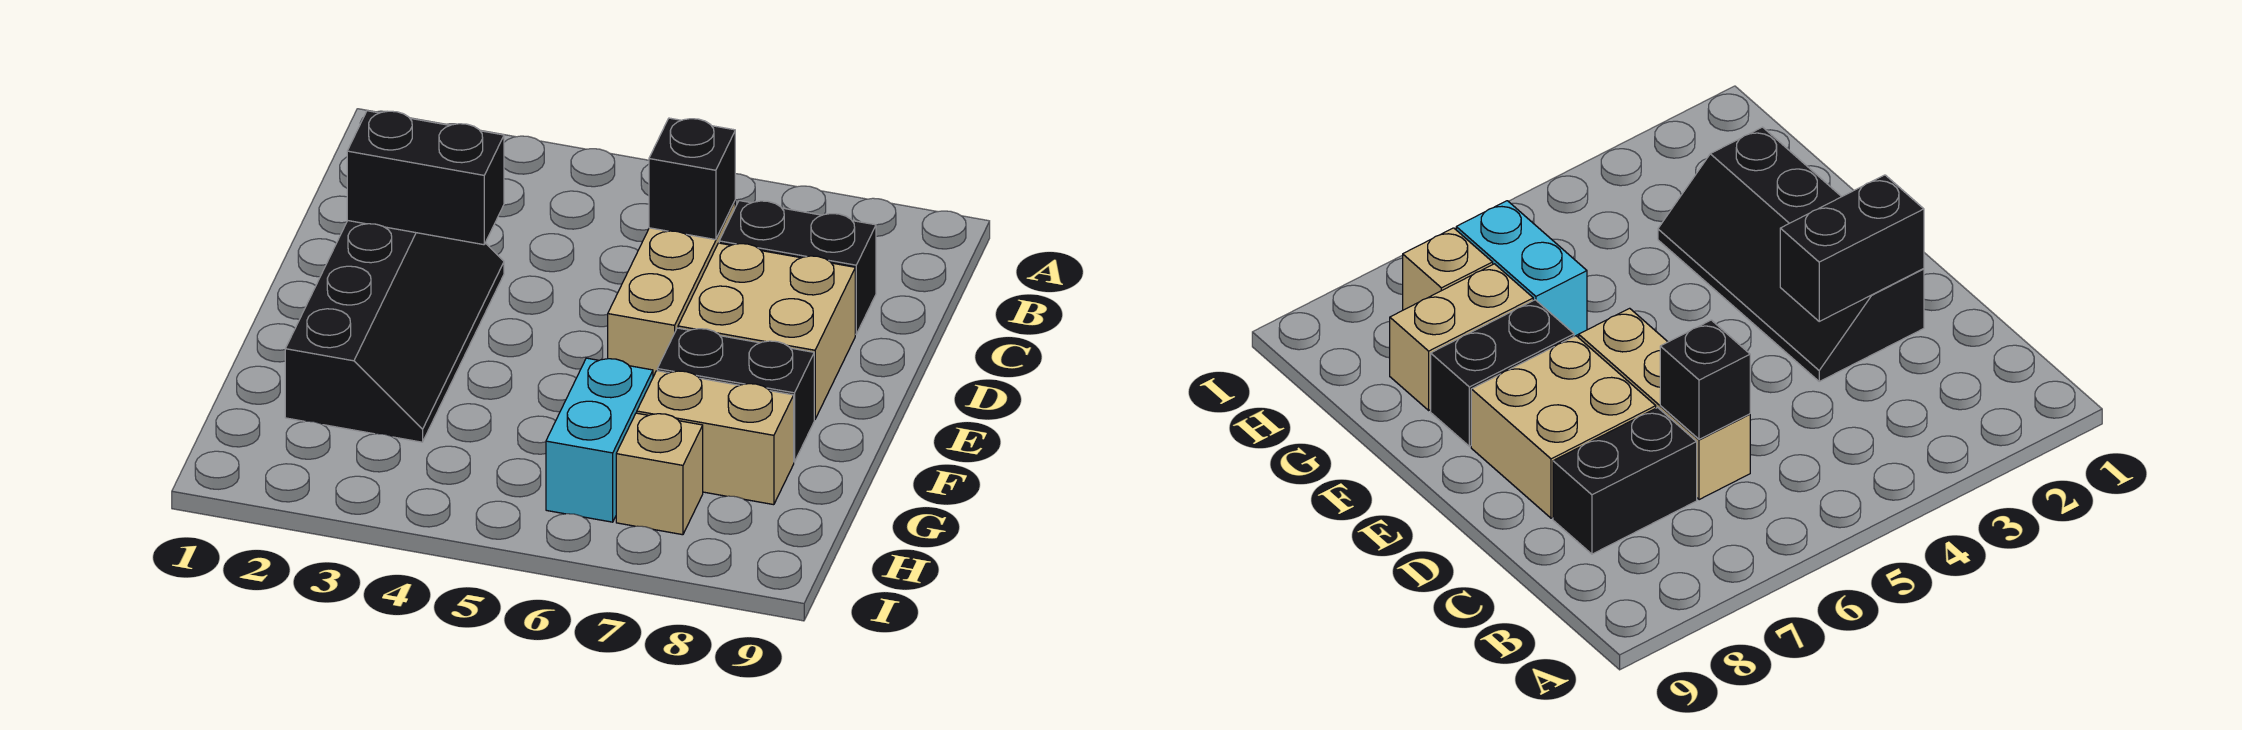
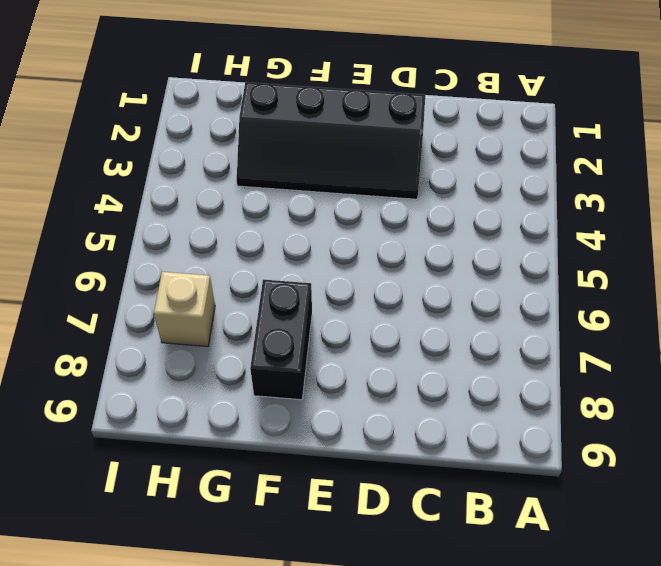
none -> tan brick C6:E6 level 1
none -> black brick C7:C8 level 1

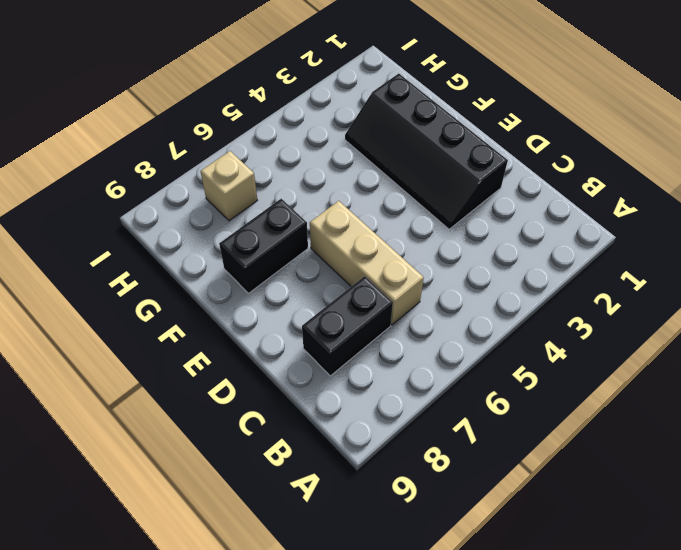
none -> tan brick D7:E8 level 1
none -> cyan brick G6:H6 level 1

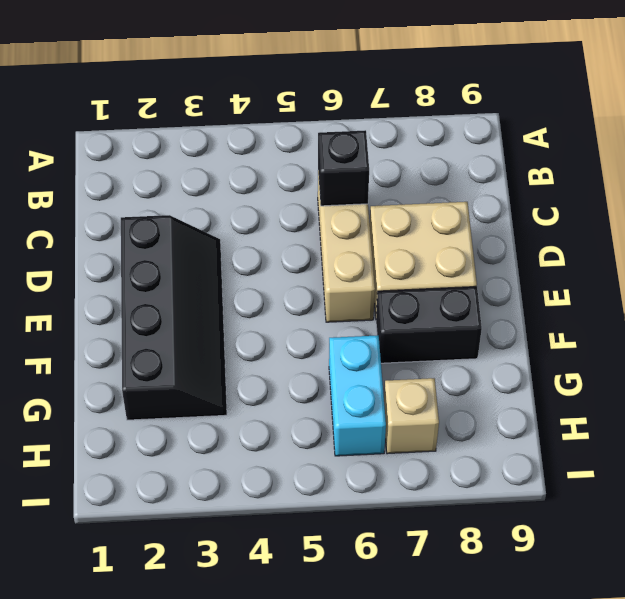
none -> black brick C7:C8 level 1
none -> tan brick G7:G8 level 1

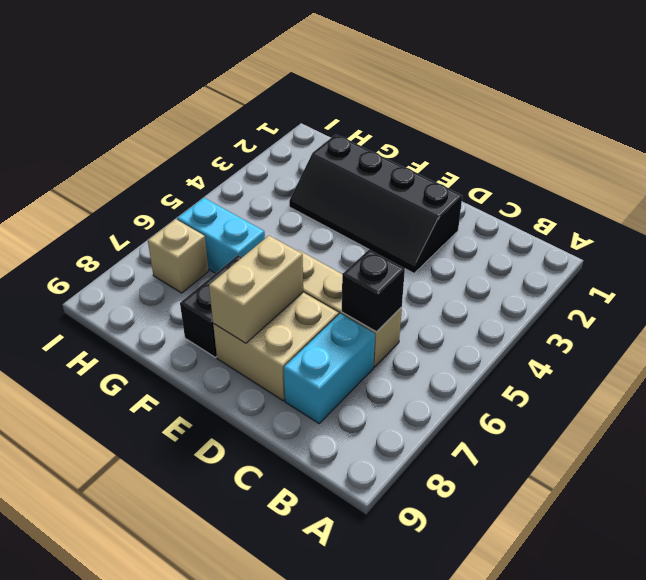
cyan brick C7:C8 level 1 -> black brick C7:C8 level 1
tan brick E7:E8 level 2 -> tan brick G7:G8 level 1
none -> black brick D2:D3 level 2

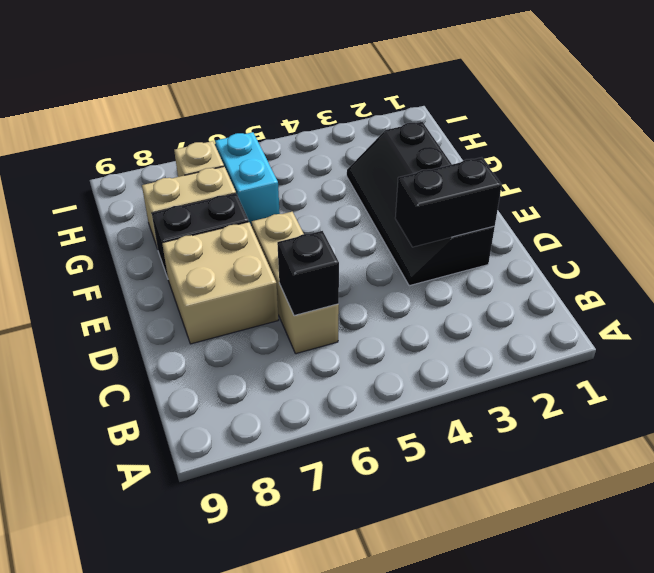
none -> black brick C7:C8 level 1

